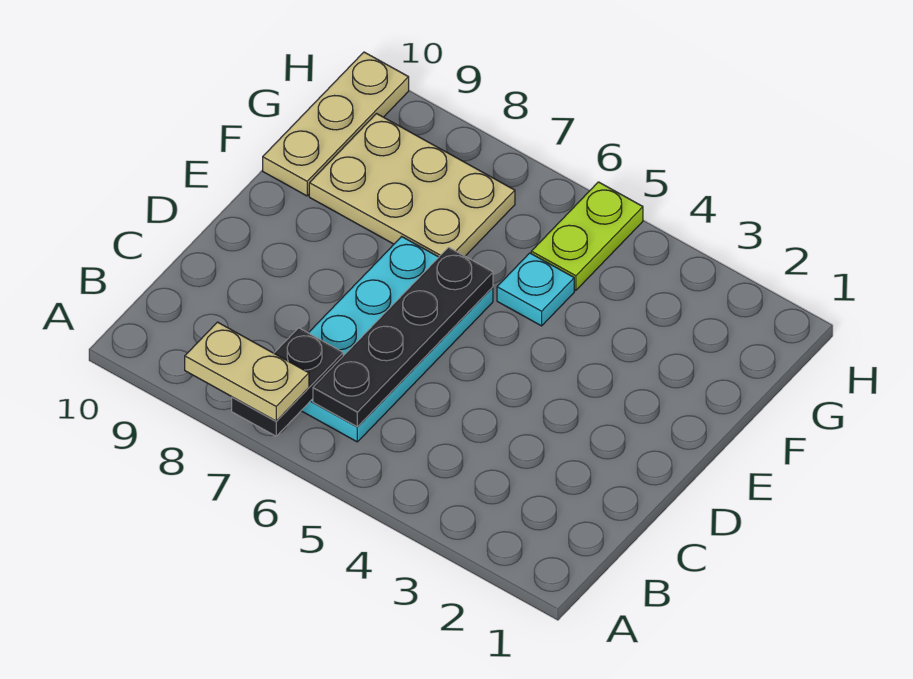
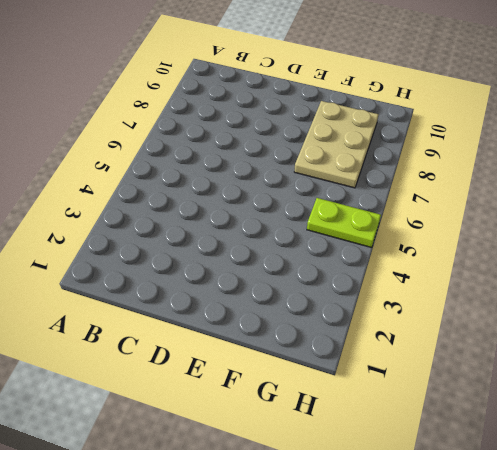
none -> cyan plate B6:E7 level 1
none -> cyan plate F5 level 1

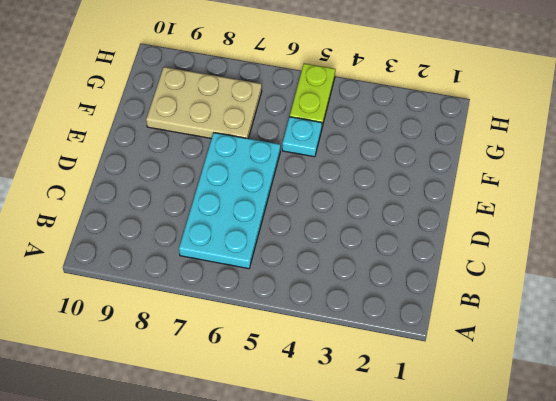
none -> tan plate F10:H10 level 1
none -> black plate A7:B7 level 2

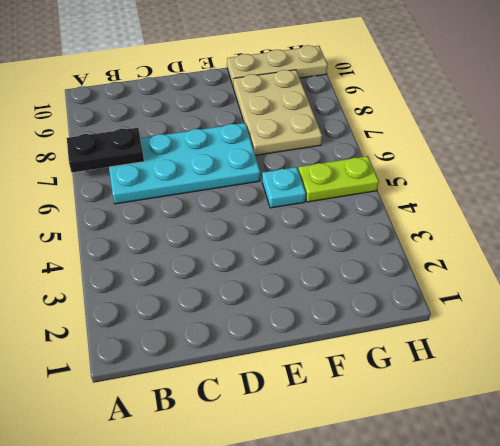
none -> black plate B6:E6 level 2
none -> tan plate A7:A8 level 3

